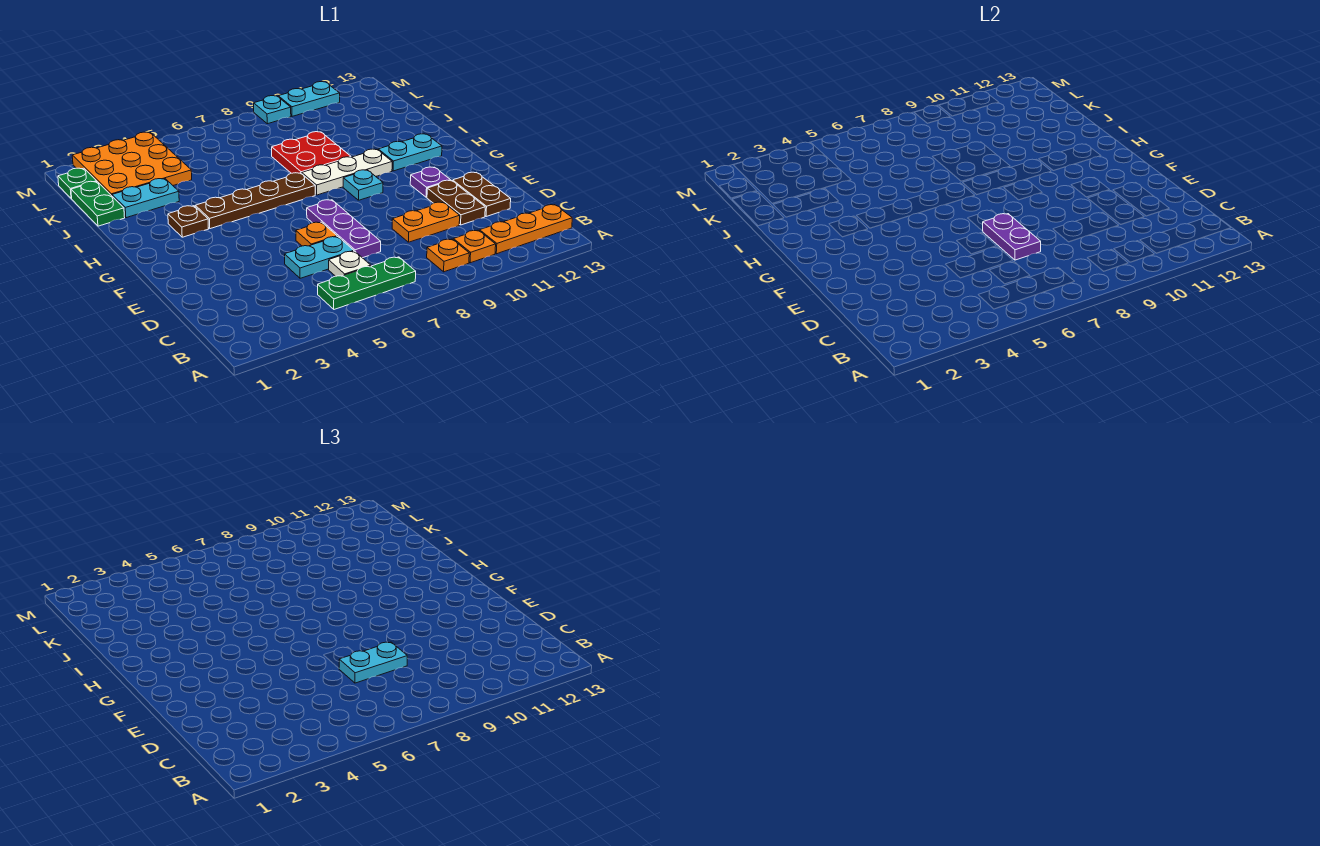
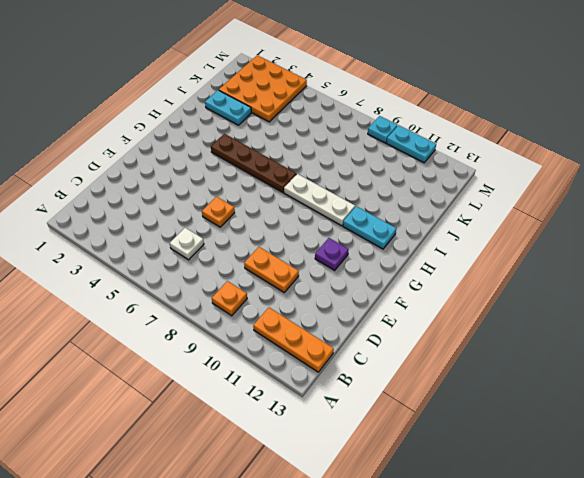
none -> green plate B5:B7 level 1
none -> orange plate B10 level 1
none -> cyan plate D5:D6 level 1

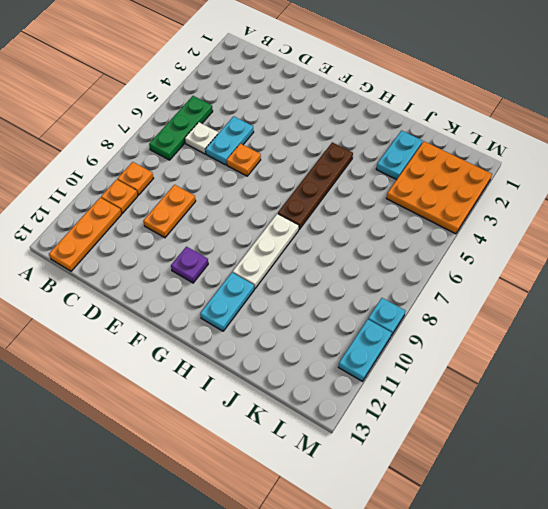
none -> purple plate D7:F7 level 1
none -> brown plate D11:E11 level 1
none -> brown plate D12:E12 level 1

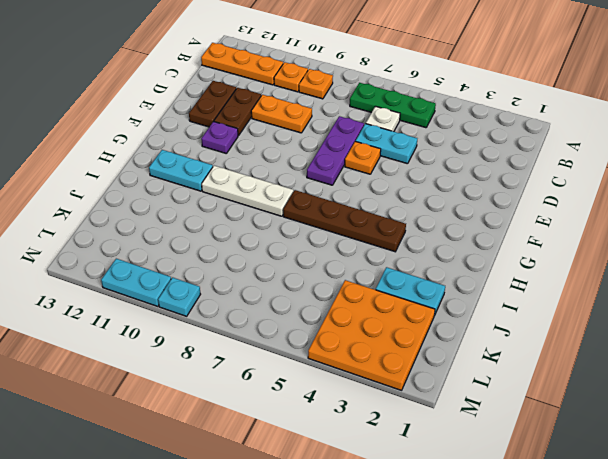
none -> cyan plate G9 level 1
none -> brown plate H3 level 1
none -> red plate I8:J9 level 1

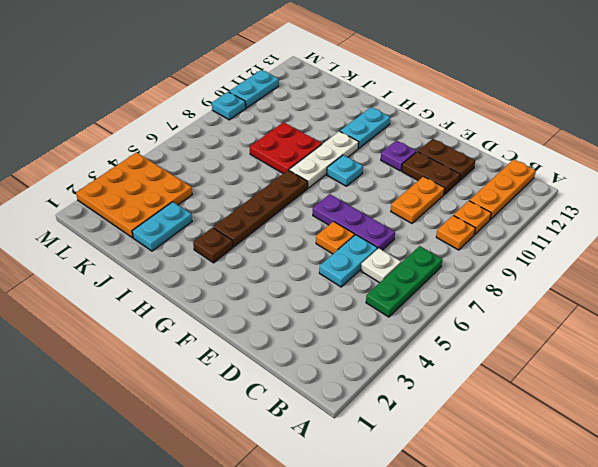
none -> green plate J1:K1 level 1
none -> green plate L1 level 1
none -> purple plate D7:E7 level 2

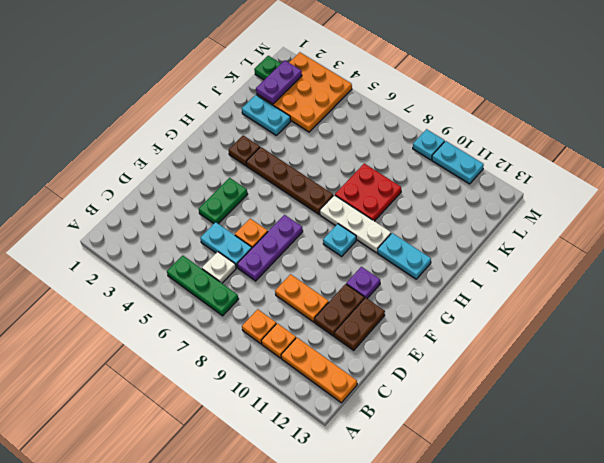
green plate E4:F4 level 1 -> green plate J1:K1 level 1
purple plate K2:L2 level 2 -> purple plate D7:E7 level 2
none -> cyan plate D7:D8 level 3

